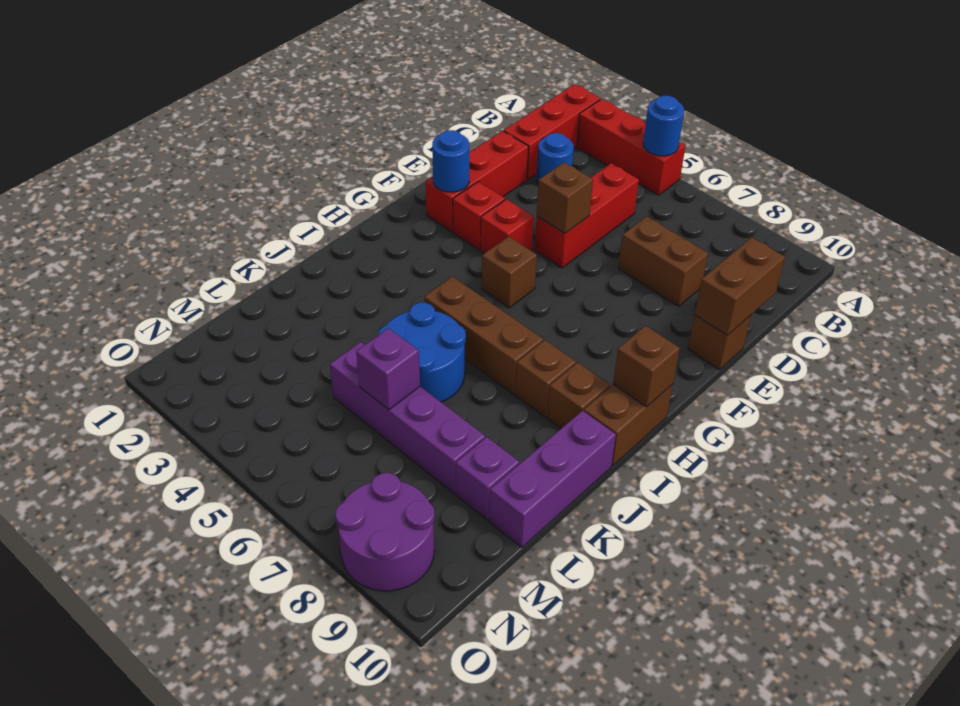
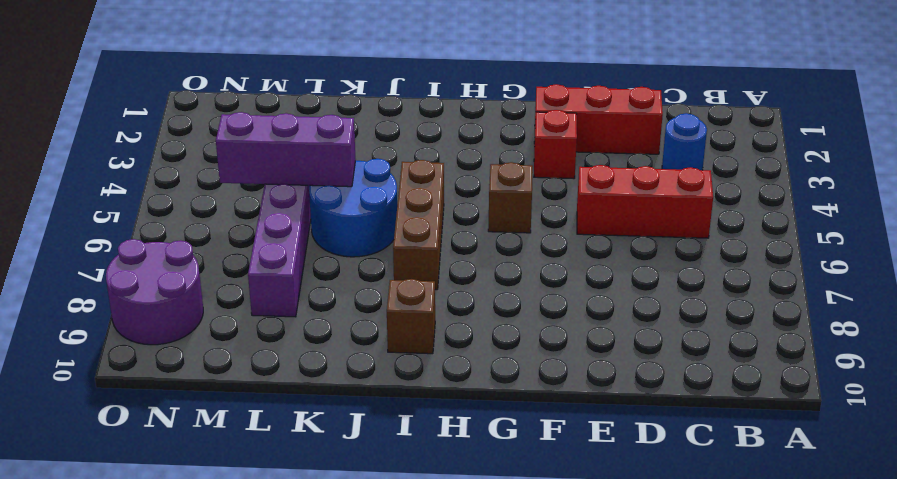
purple brick K5:M5 level 2 -> purple brick J10:L10 level 1
none -> red brick A2:C2 level 1
none -> red brick A3:A5 level 1
none -> brown brick D7:D8 level 1

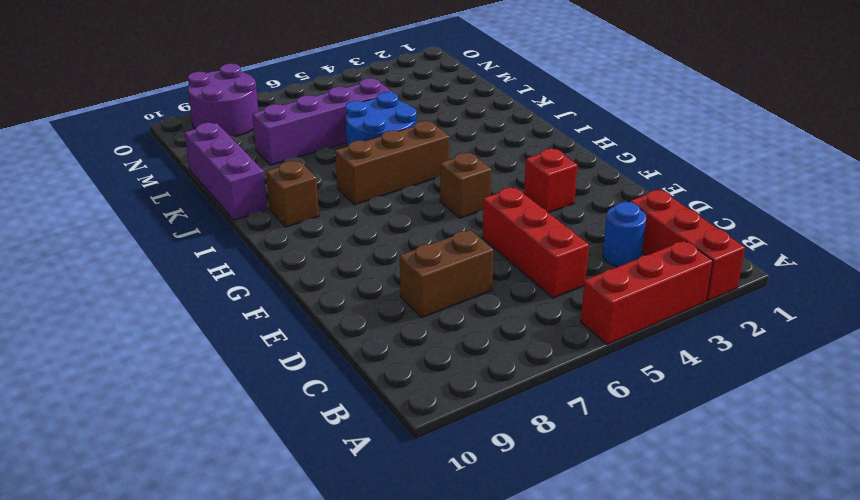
none -> red brick D2:F2 level 1
none -> brown brick E10 level 1
none -> red brick F4 level 1

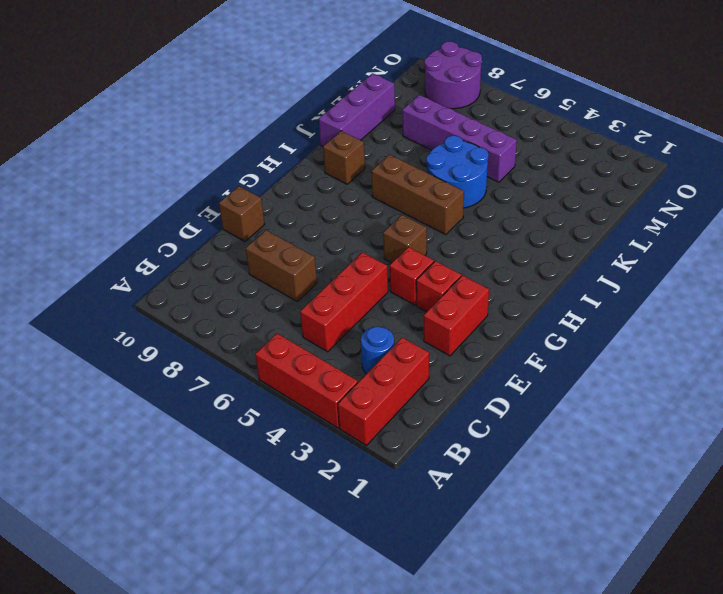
red brick E2:F2 level 1 -> red brick D2:F2 level 1
none -> brown brick H10:I10 level 1
none -> brown brick I8 level 1
none -> purple brick L9 level 1

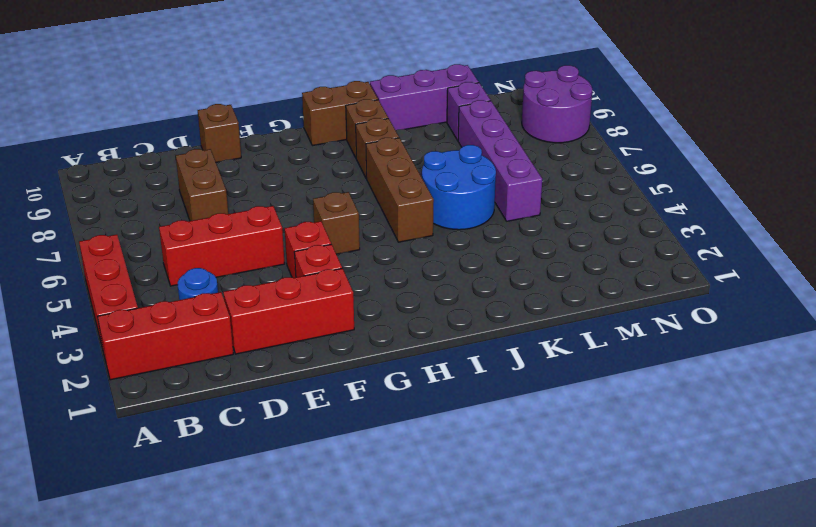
none -> blue round brick A5 level 2
none -> brown brick D10:E10 level 2
none -> brown brick E5 level 2

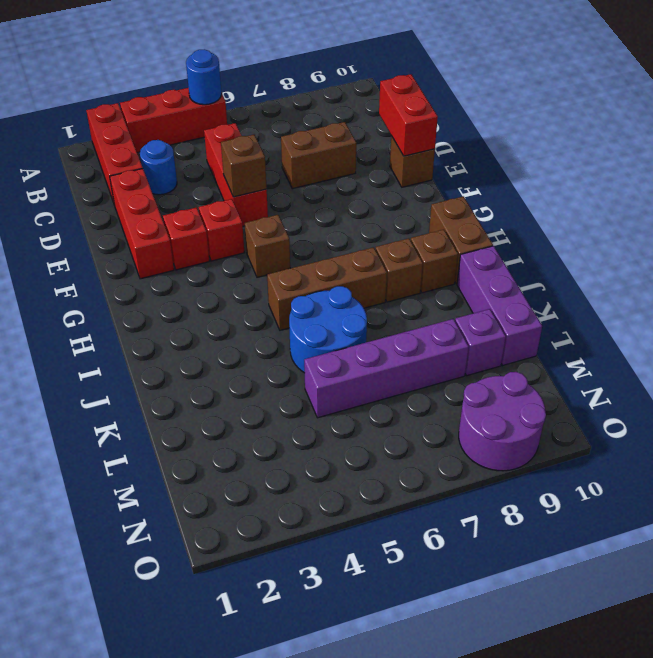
red brick D10:E10 level 2 -> brown brick D10:E10 level 2
none -> blue round brick F2 level 2
none -> brown brick H10 level 2
none -> purple brick L6 level 2

